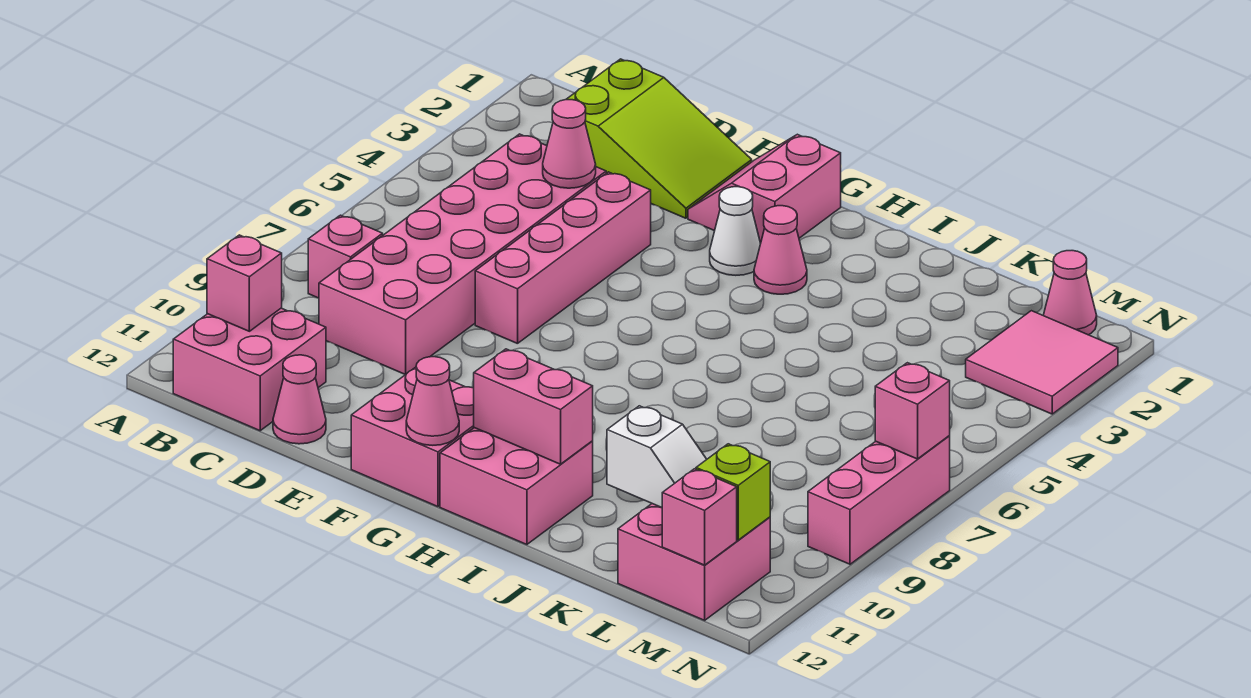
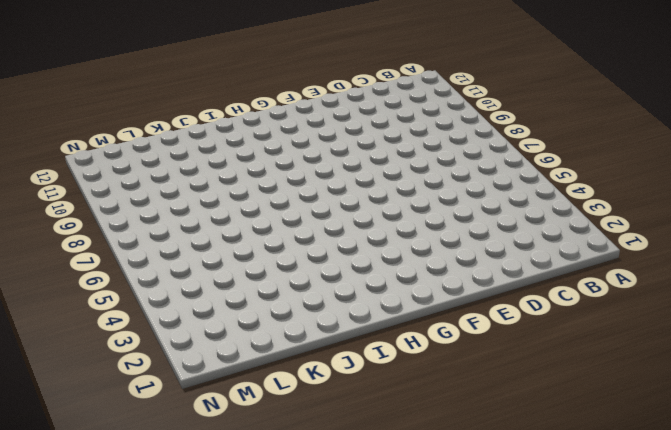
none -> pink brick B8 level 1
none -> pink brick B11:C12 level 1
none -> lime slope C1:E2 level 1 top C

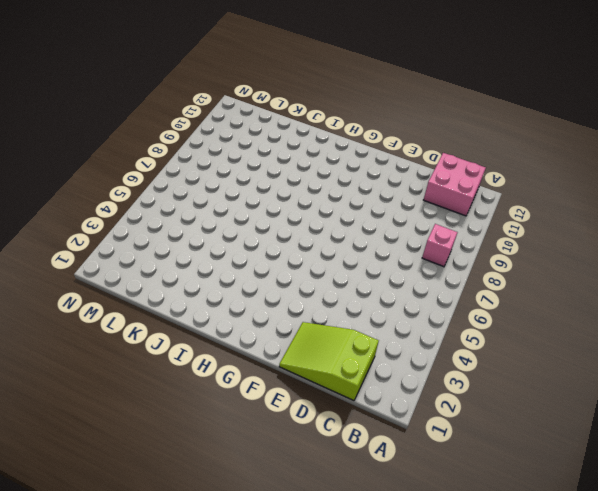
none -> pink brick C4:D9 level 1
none -> pink cone D12 level 1
none -> pink brick E4:E7 level 1

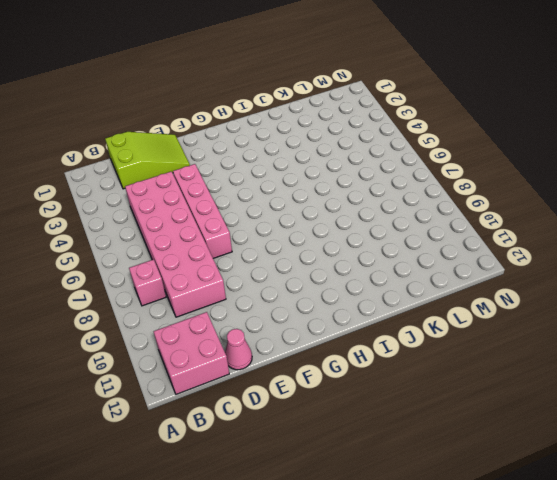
none -> pink slope F1:G2 level 1 top G
none -> pink brick F11:G12 level 1
none -> white cone G3 level 1

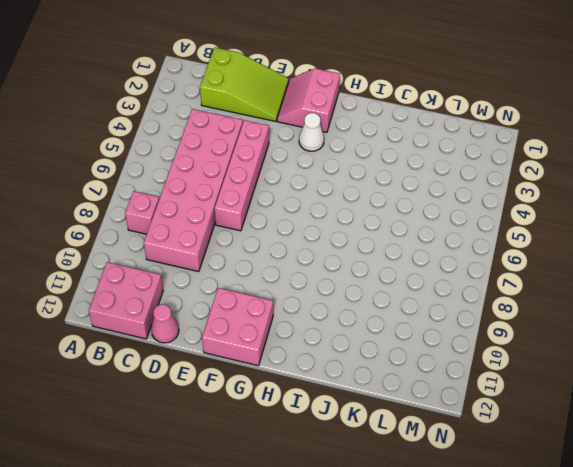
none -> pink cone H3 level 1
none -> pink brick H11:I12 level 1
none -> pink brick L11:M12 level 1

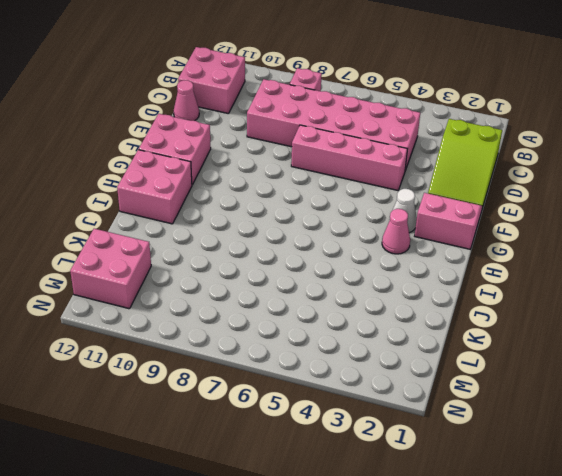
none -> pink cone M1 level 1
none -> pink tile M2:N3 level 1
none -> pink brick N7:N9 level 1

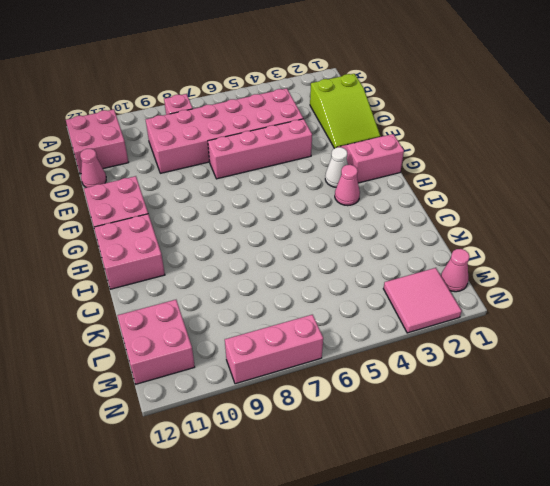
none -> pink brick B11 level 2
none -> pink cone D4 level 2
none -> pink cone G12 level 2

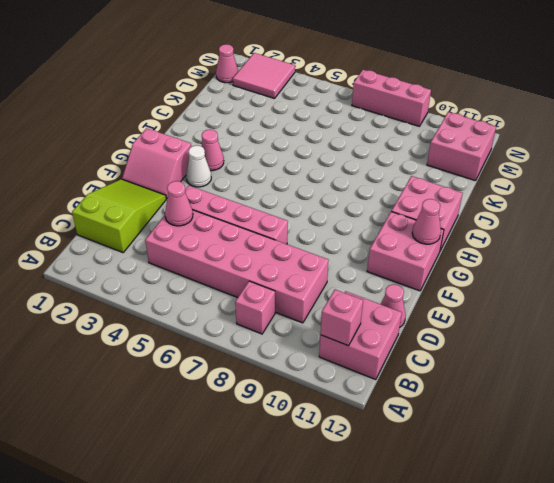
none -> pink brick H11:I11 level 2
none -> white slope K11:L11 level 2 top K
none -> lime brick M11 level 2

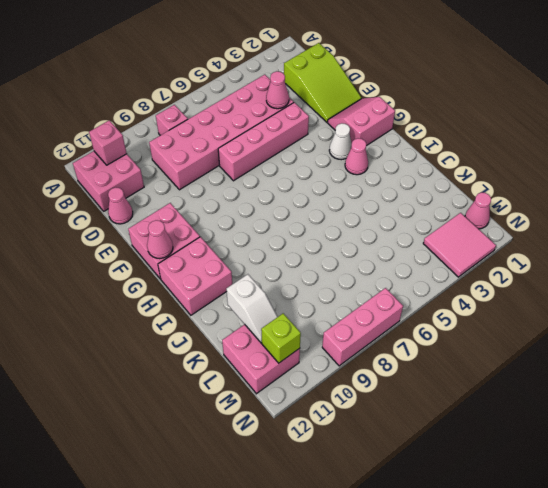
none -> pink brick H11:I11 level 2
none -> pink brick M12 level 2
none -> pink brick N7 level 2

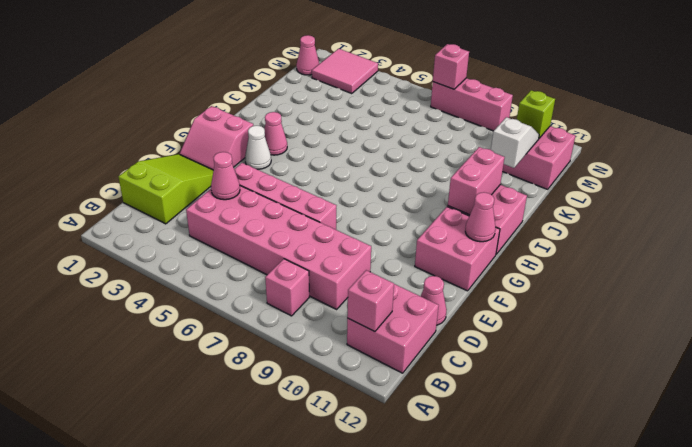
none -> pink brick M12 level 2

